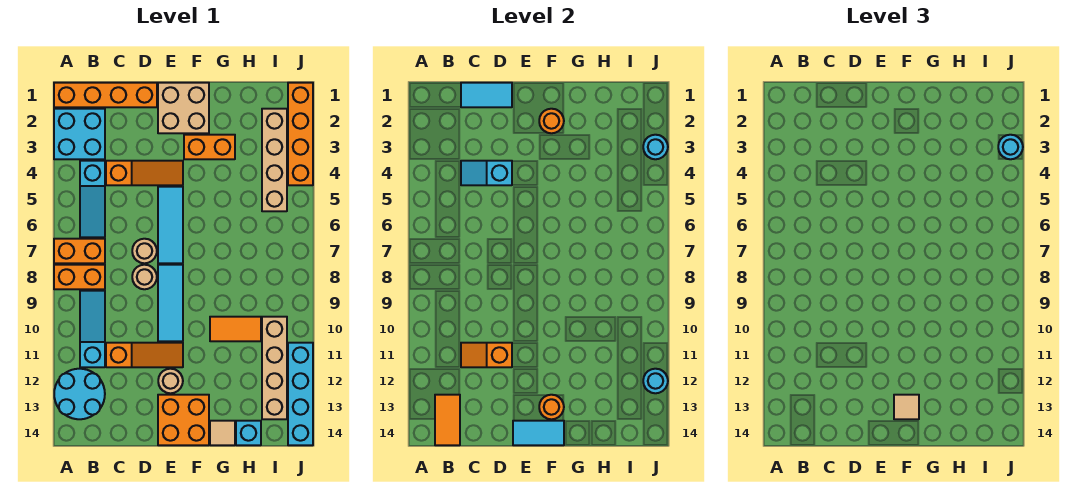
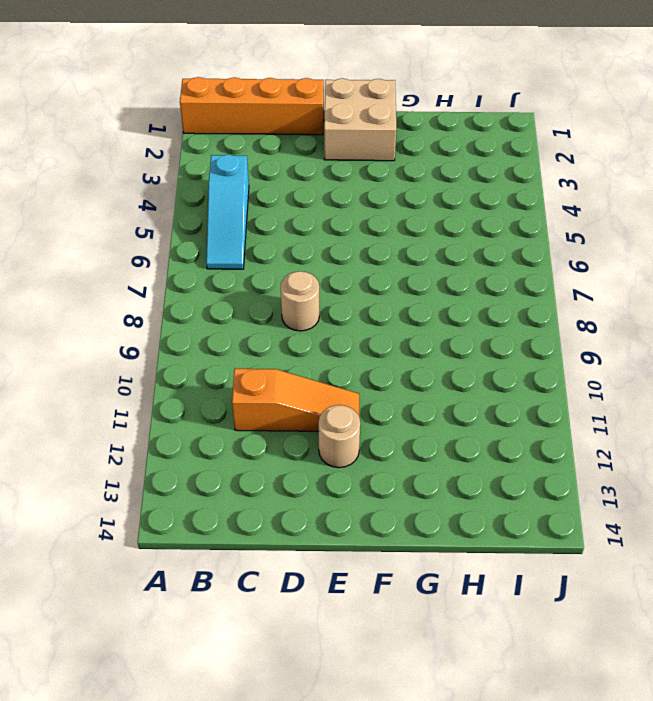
none -> cyan brick A2:B3 level 1
none -> orange brick A7:B7 level 1
none -> orange brick A8:B8 level 1
none -> cyan round brick A12:B13 level 1

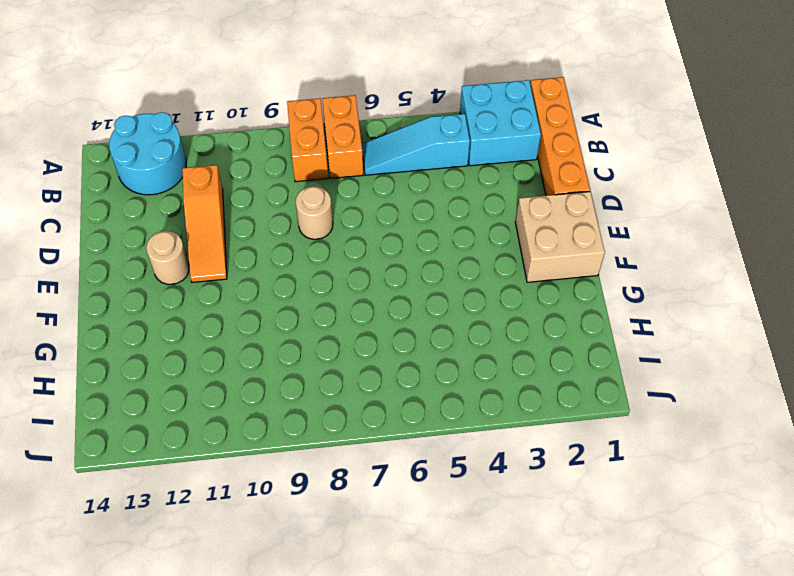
none -> cyan slope B9:B11 level 1 top 11
none -> orange slope C4:E4 level 1 top C
none -> tan round brick D7 level 1
none -> cyan tile E5:E7 level 1

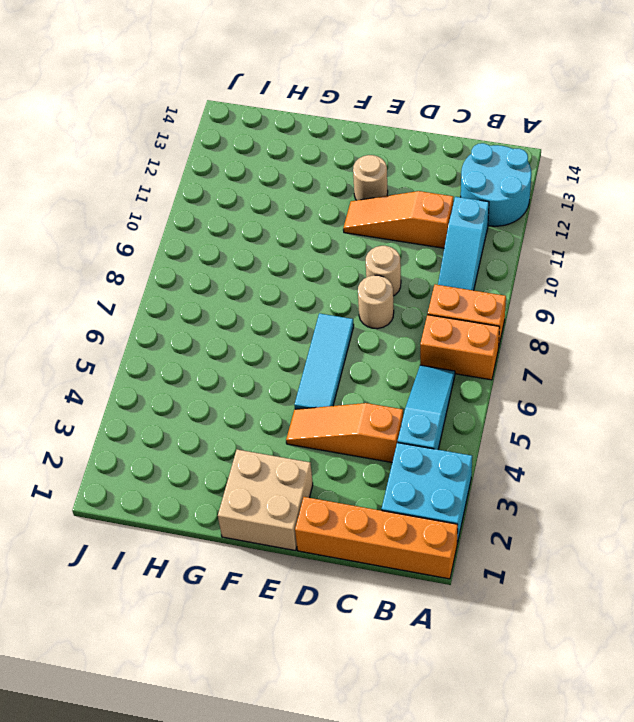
tan round brick D9 level 1 -> tan round brick D7 level 1
none -> cyan tile E8:E10 level 1
none -> orange brick E13:F14 level 1
none -> orange brick F3:G3 level 1
none -> orange tile G10:H10 level 1

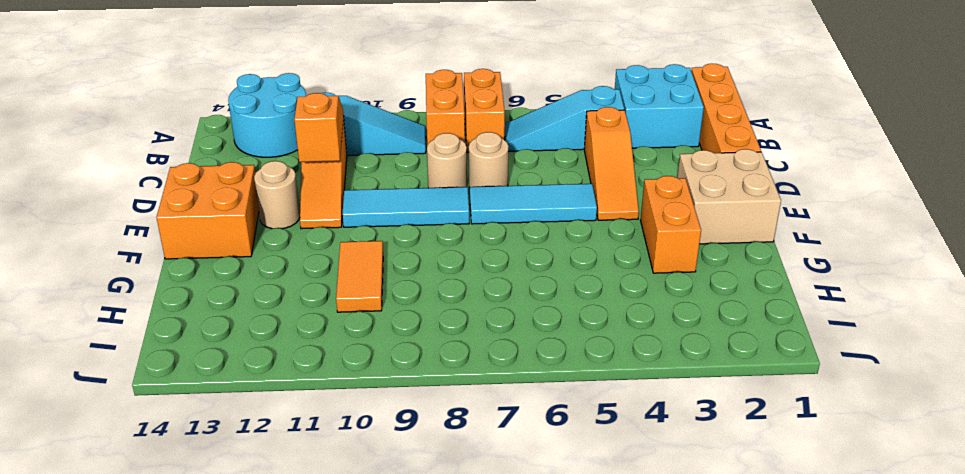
none -> tan tile G14 level 1
none -> cyan brick H14 level 1
none -> tan brick I2:I5 level 1
none -> tan brick I10:I13 level 1

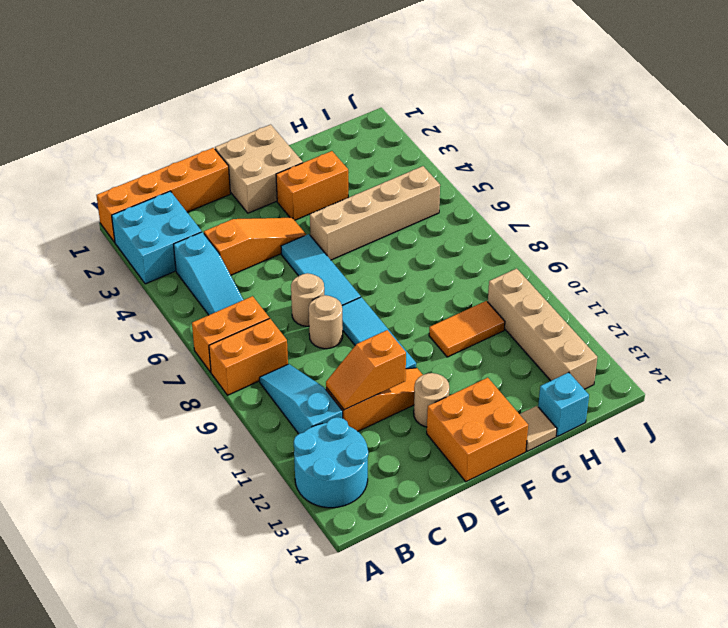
tan brick F5:I5 level 1 -> tan brick I2:I5 level 1
none -> orange brick J1:J4 level 1
none -> cyan brick J11:J14 level 1
none -> orange tile B13:B14 level 2
none -> cyan tile C1:D1 level 2

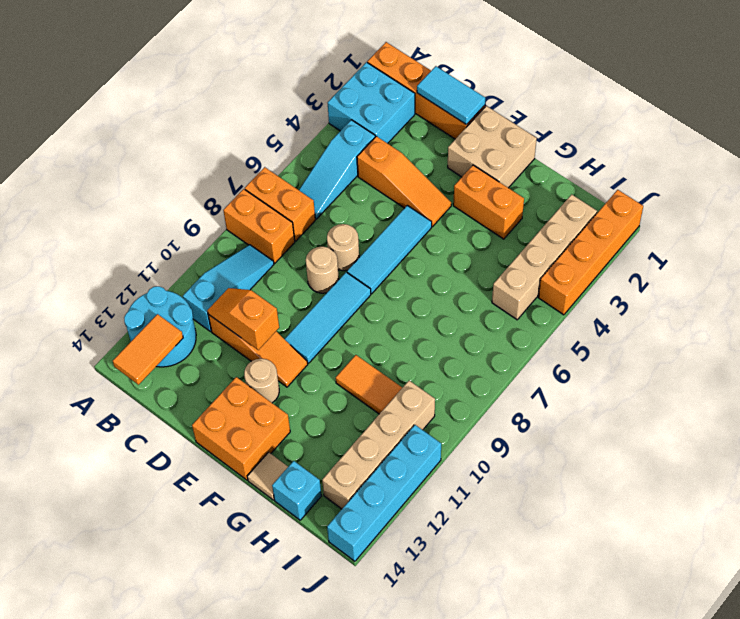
none -> cyan slope C4:D4 level 2 top D
none -> cyan tile E14:F14 level 2
none -> orange round brick F2 level 2
none -> orange round brick F13 level 2

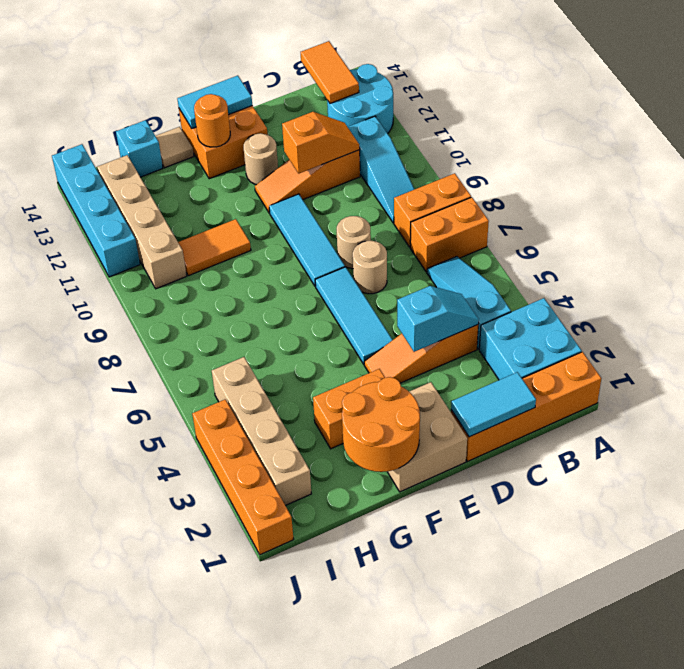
orange round brick F1:G2 level 2 -> orange round brick F2 level 2
none -> cyan round brick J3 level 2
none -> cyan round brick J12 level 2
none -> tan tile F13 level 3
none -> cyan round brick J3 level 3

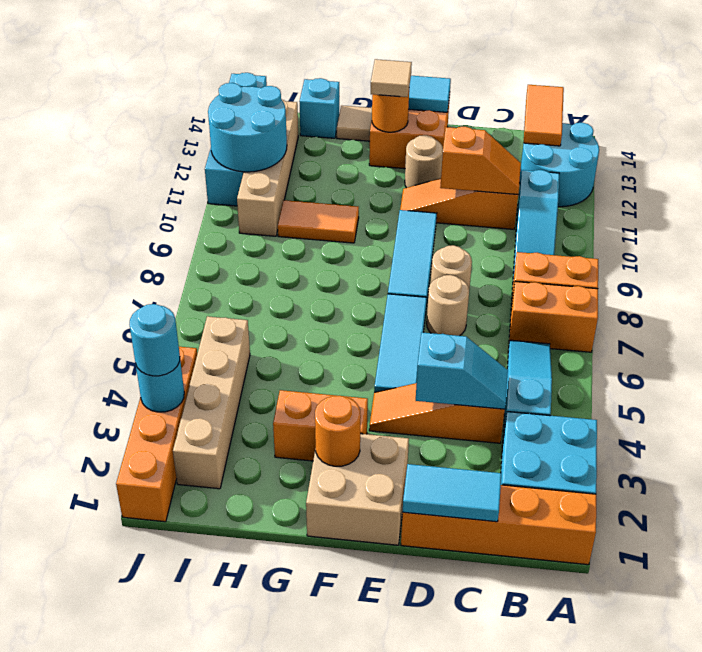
cyan round brick I11:J12 level 2 -> cyan round brick J12 level 2

